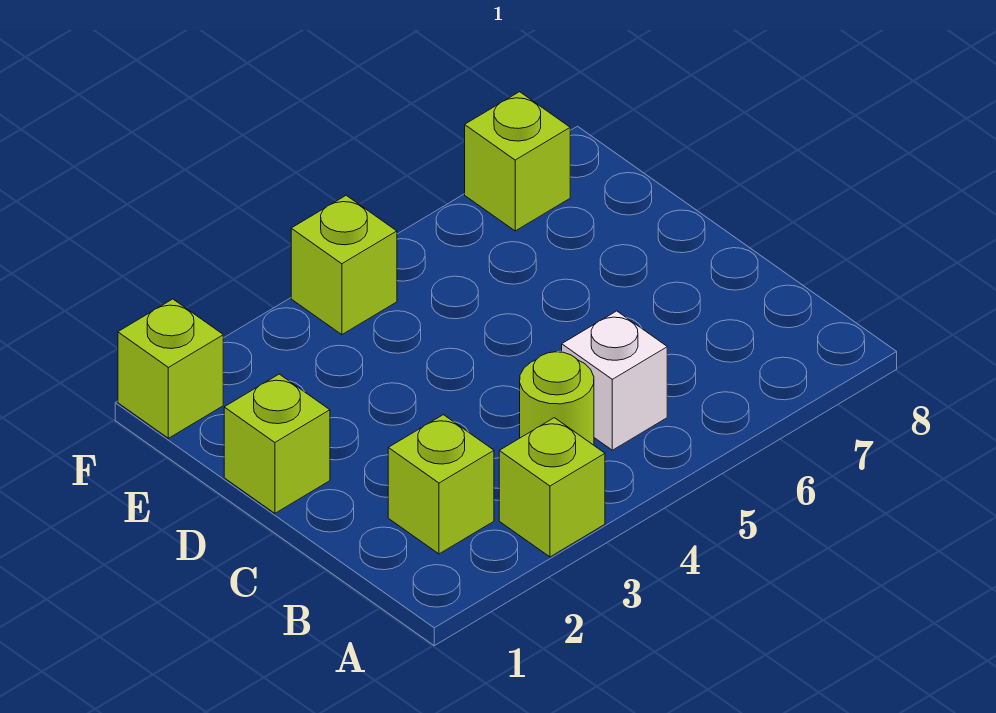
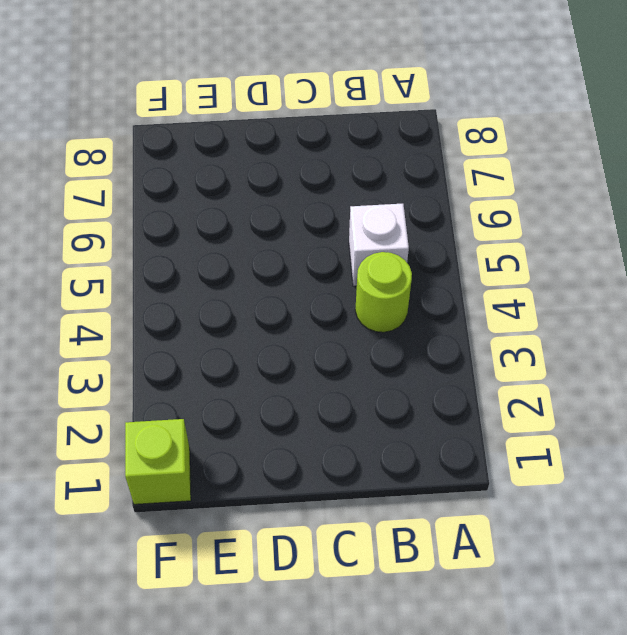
none -> lime brick A3 level 1
none -> lime brick B2 level 1

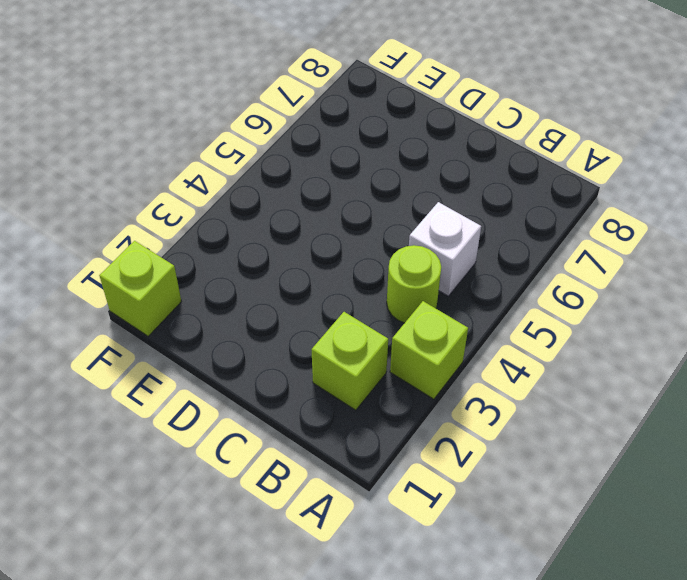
none -> lime brick D1 level 1
none -> lime brick F4 level 1

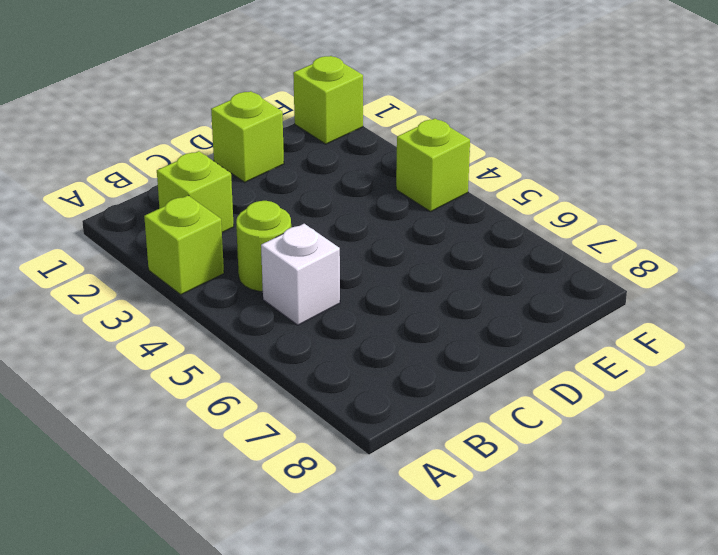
none -> lime brick F7 level 1

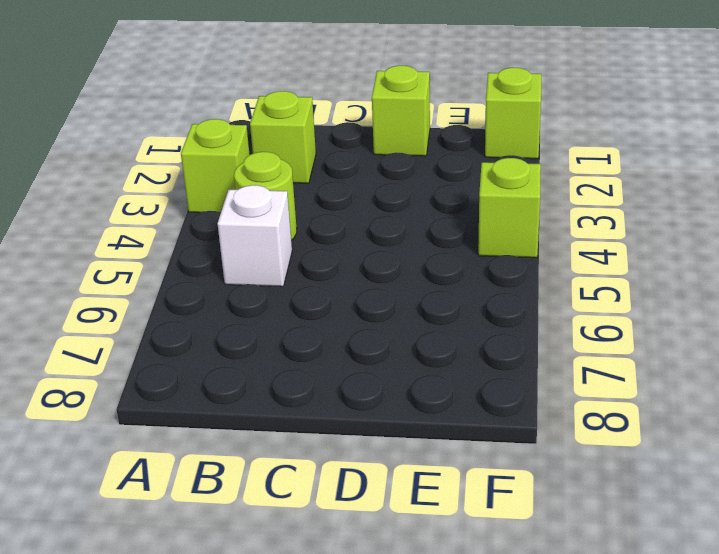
none -> lime brick F7 level 1

